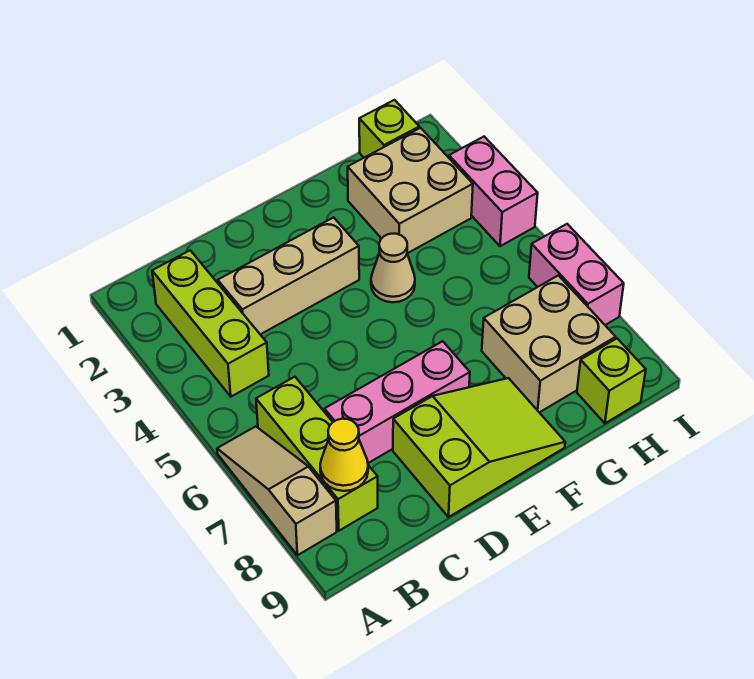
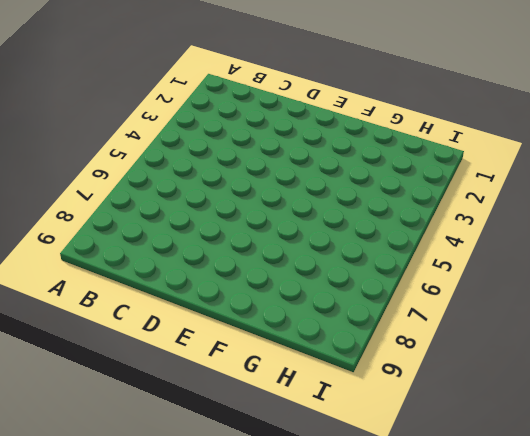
none -> tan slope A6:A8 level 1 top 8
none -> lime brick B2:B4 level 1
none -> lime brick B6:B8 level 1

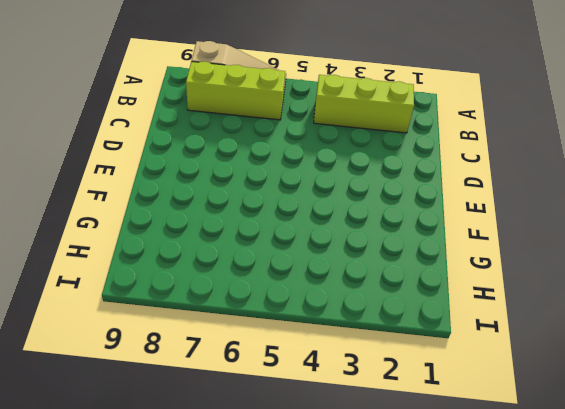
none -> tan brick C3:E3 level 1
none -> pink brick C7:E7 level 1
none -> lime slope D8:F9 level 1 top D

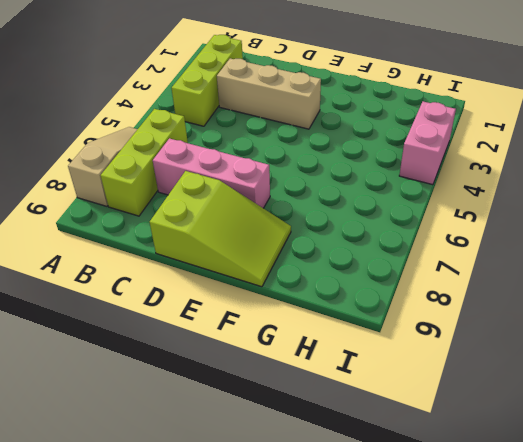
none -> tan cone F4 level 1
none -> tan brick G2:H3 level 1
none -> tan brick G7:H8 level 1

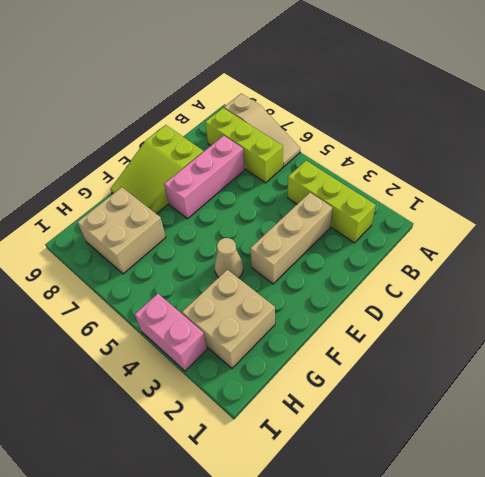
none -> lime brick H1 level 1
none -> lime brick H9 level 1
none -> pink brick I6:I7 level 1

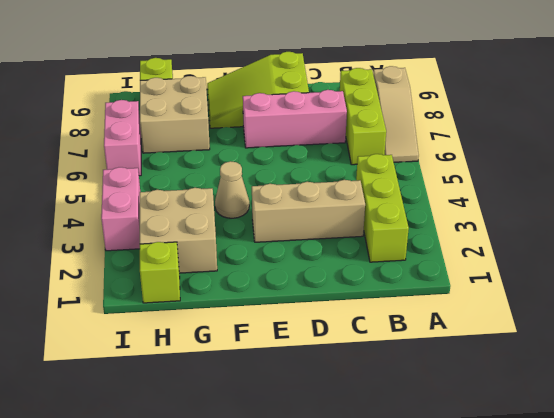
none -> yellow cone B8 level 2

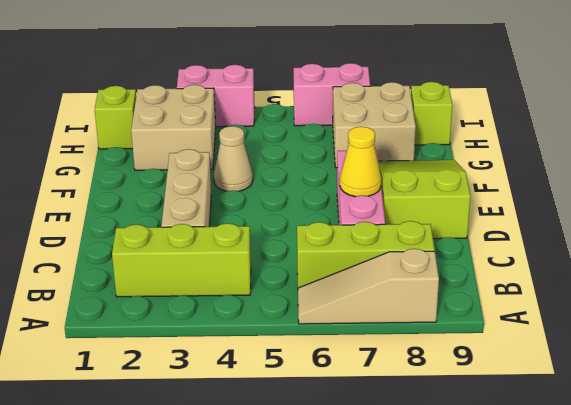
yellow cone D7 level 2 -> yellow cone B8 level 2

